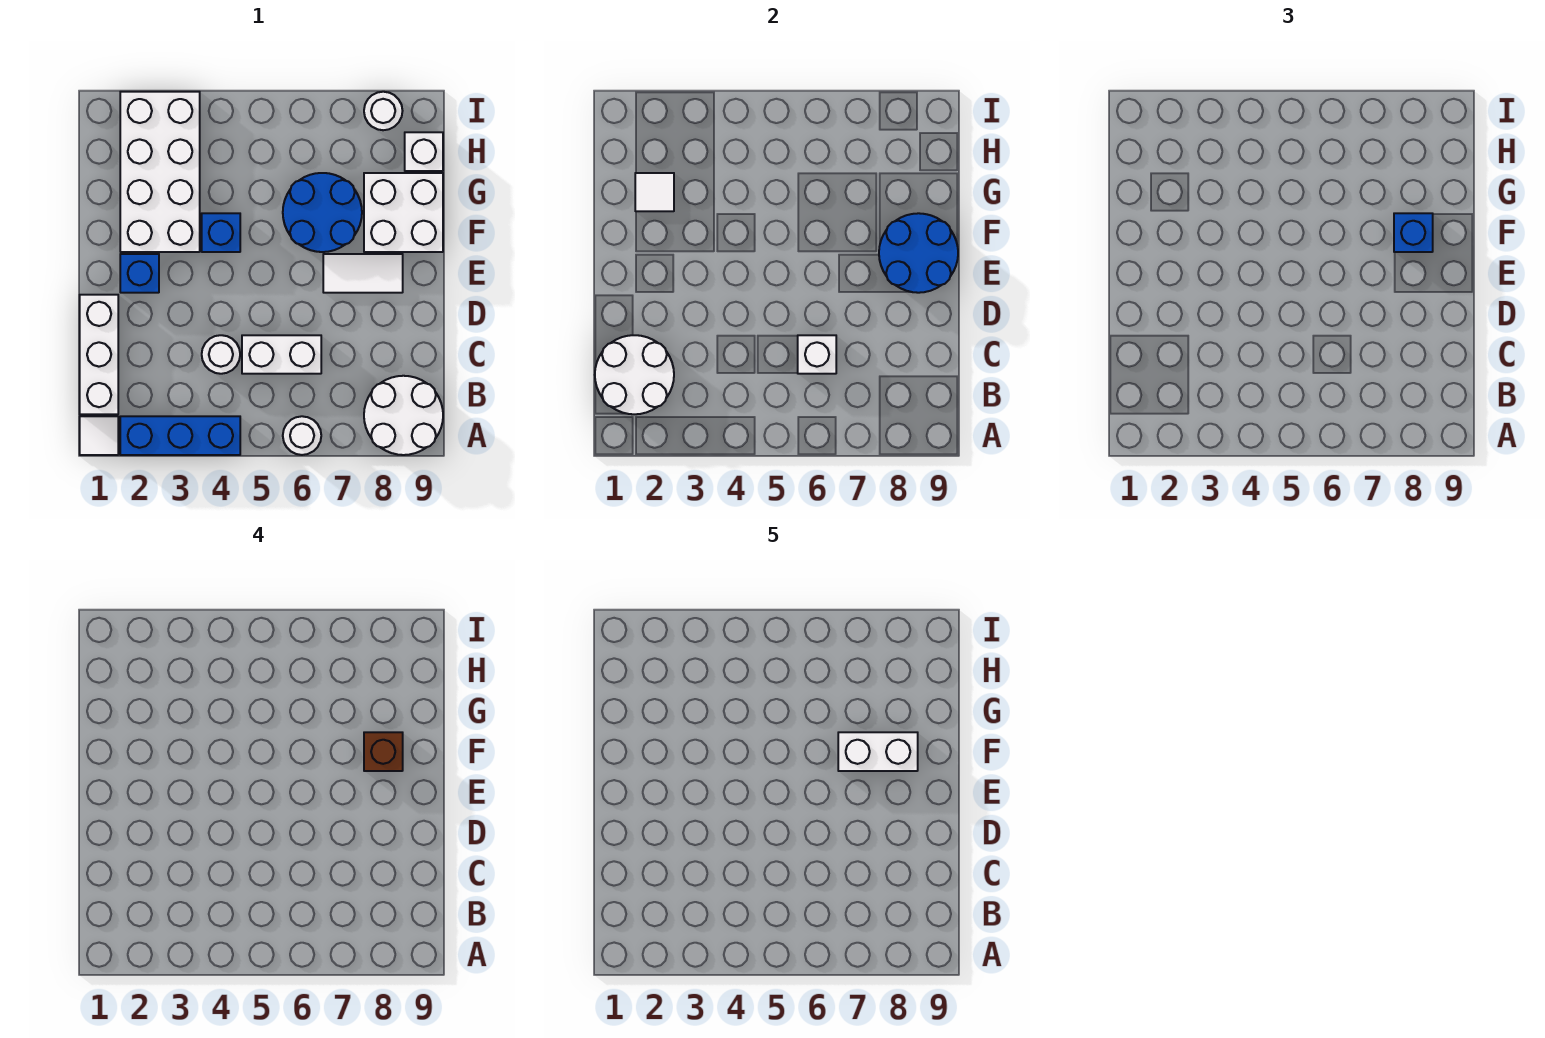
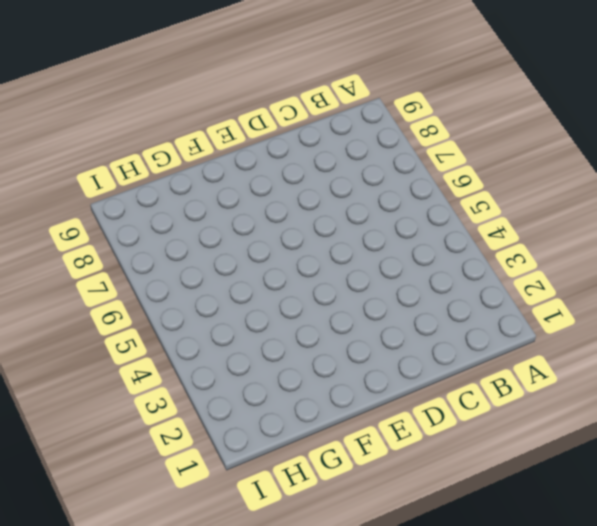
none -> white tile A1 level 1
none -> blue brick A2:A4 level 1
none -> white round brick A6 level 1

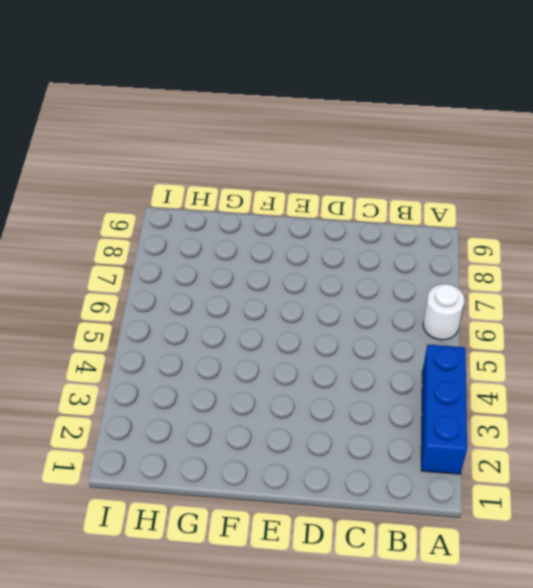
none -> white tile A1 level 1
none -> white round brick A8:B9 level 1
none -> white brick B1:D1 level 1

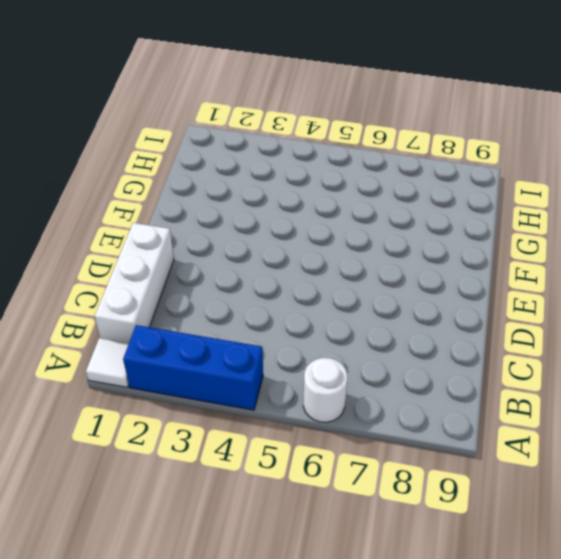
none -> white round brick A8:B9 level 1
none -> white round brick C4 level 1
none -> white brick C5:C6 level 1

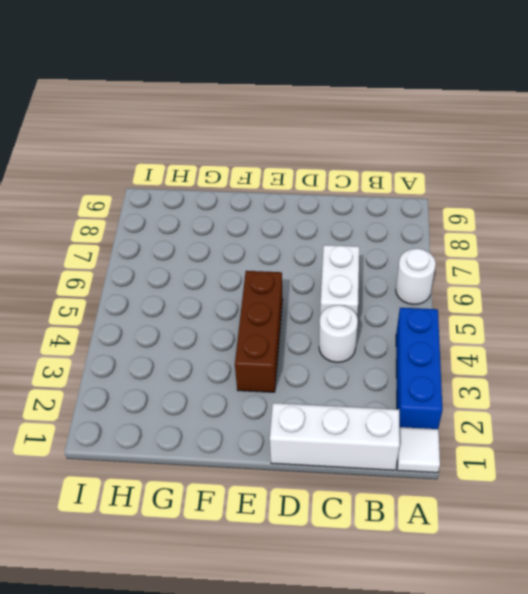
brown brick E3:E5 level 1 -> none
none -> white round brick A8:B9 level 1
none -> blue brick E2 level 1
none -> white tile E7:E8 level 1

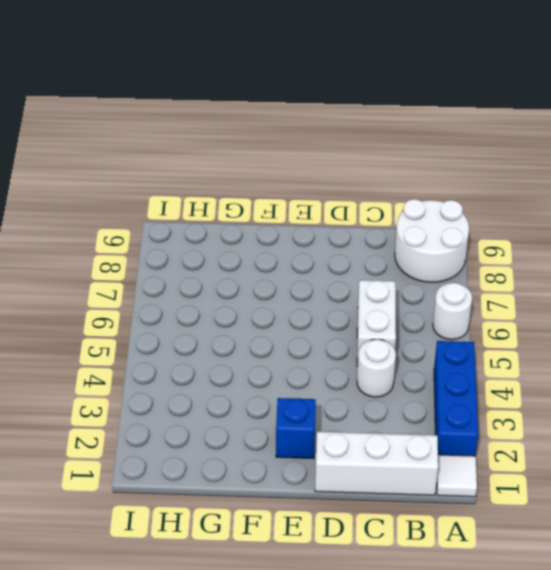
none -> white tile E7:E8 level 1
none -> white brick F2:I3 level 1
none -> blue brick F4 level 1

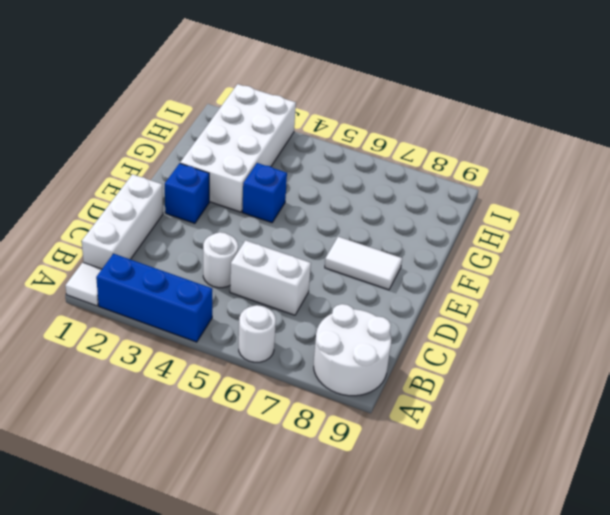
none -> blue round brick F6:G7 level 1
none -> white brick F8:G9 level 1
none -> white brick H9 level 1

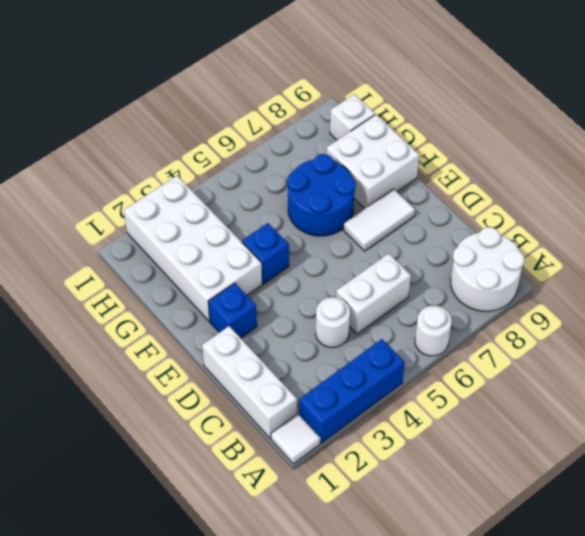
none -> white round brick I8 level 1
none -> white round brick B1:C2 level 2
none -> white brick C6 level 2

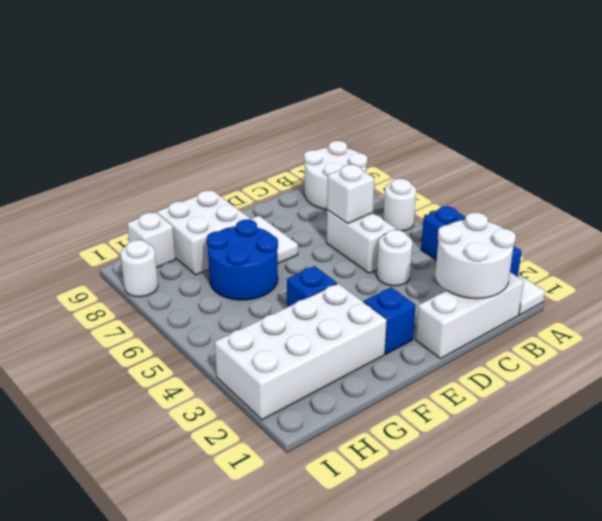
none -> blue round brick E8:F9 level 2
none -> white tile G2 level 2
none -> blue brick F8 level 3

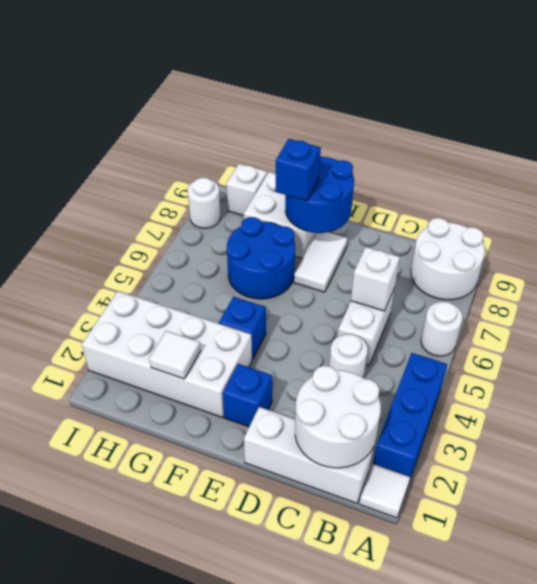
none -> brown brick F8 level 4
none -> white brick F7:F8 level 5

